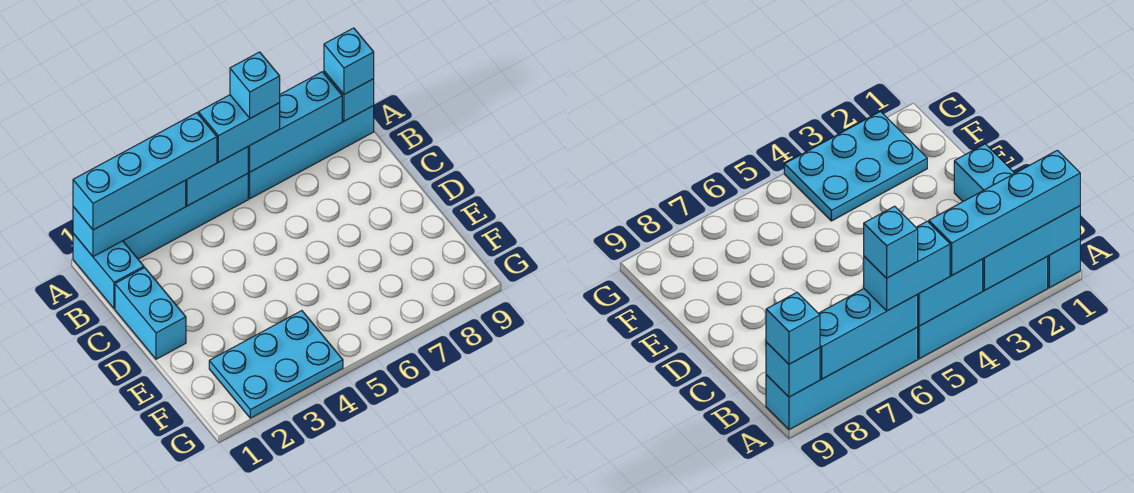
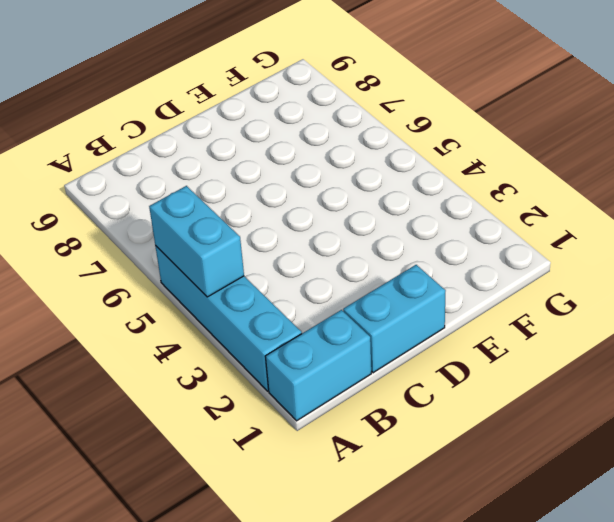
none -> cyan brick A6:A9 level 1
none -> cyan plate F2:G4 level 1
none -> cyan brick A1:A3 level 2

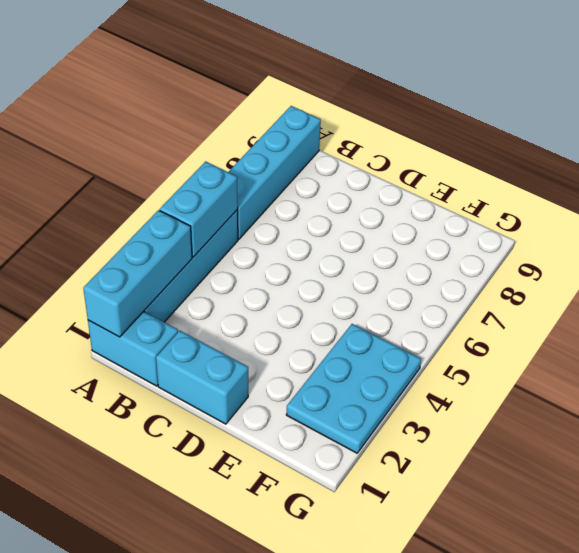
none -> cyan brick A6:A8 level 2
none -> cyan brick A9 level 2
none -> cyan brick A1:A4 level 3

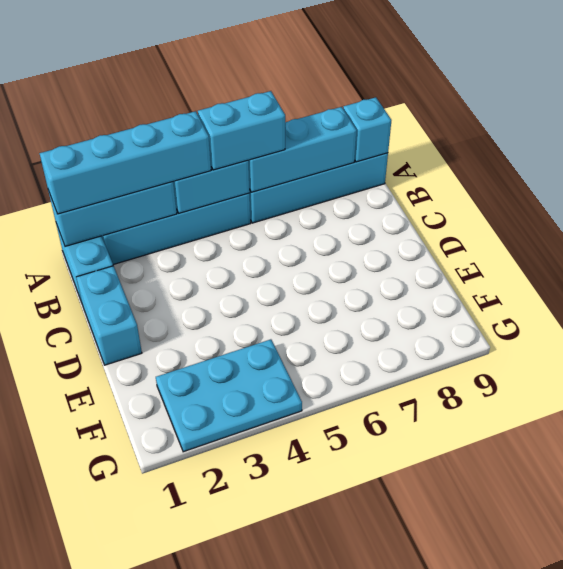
none -> cyan brick A9 level 3
none -> cyan brick A6 level 4

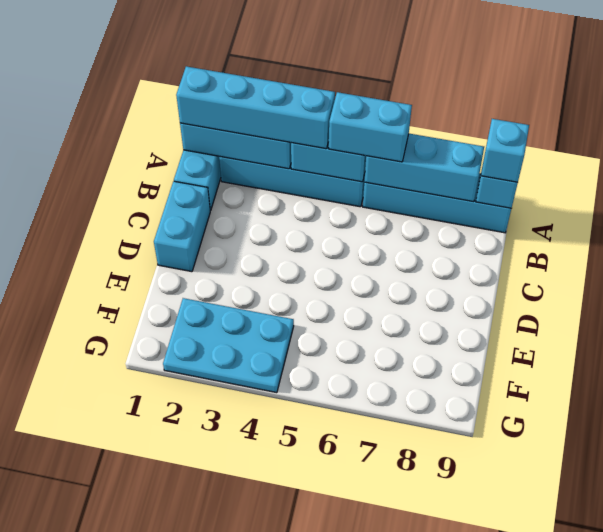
none -> cyan brick A6 level 4

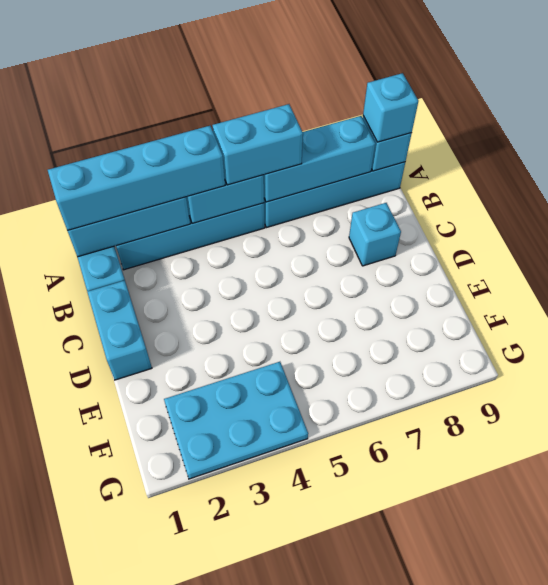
cyan brick C8 level 1 -> cyan brick A6 level 4

